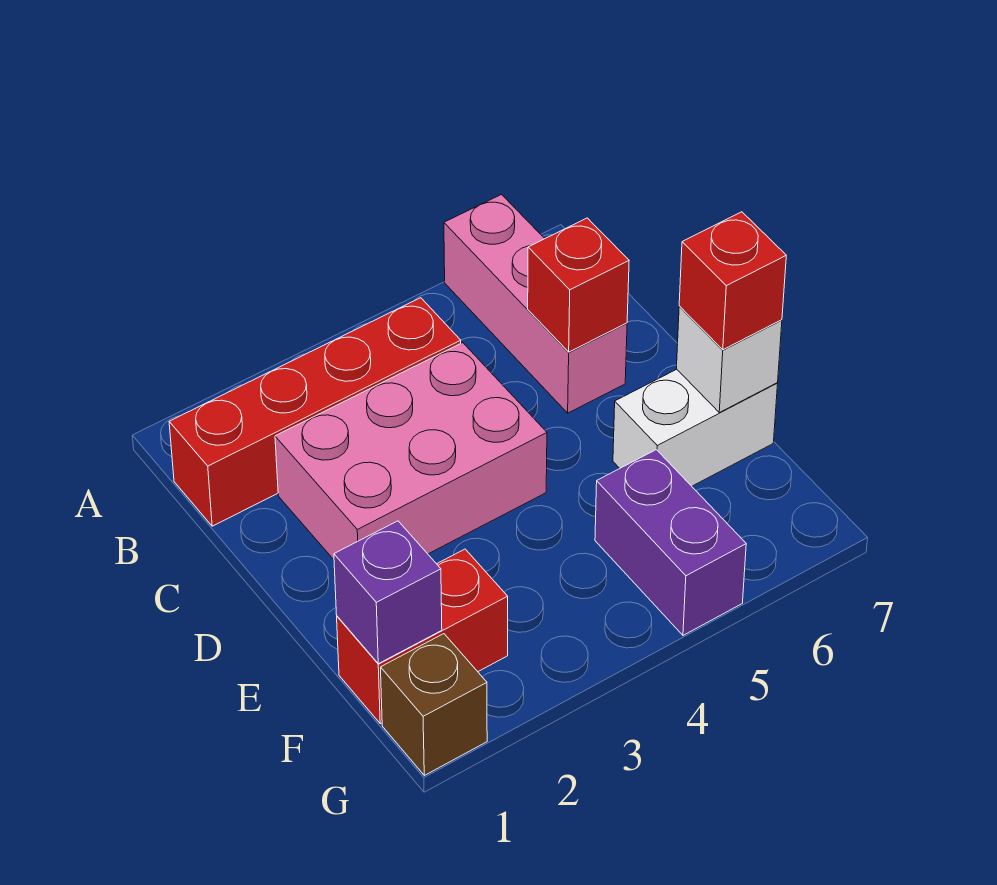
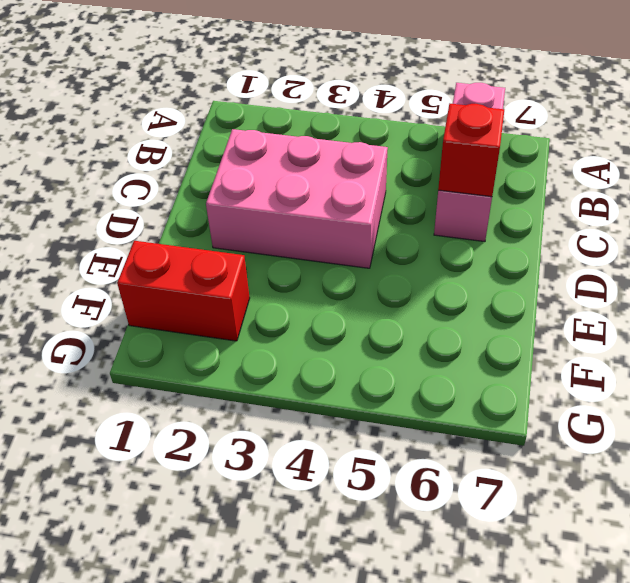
none -> red brick B1:B4 level 1
none -> white brick E6:E7 level 1

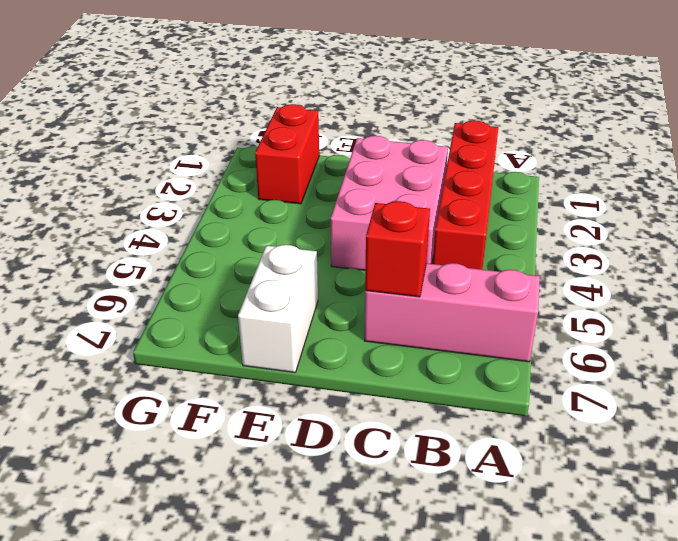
none -> purple brick F5:G5 level 1
none -> brown brick G1 level 1

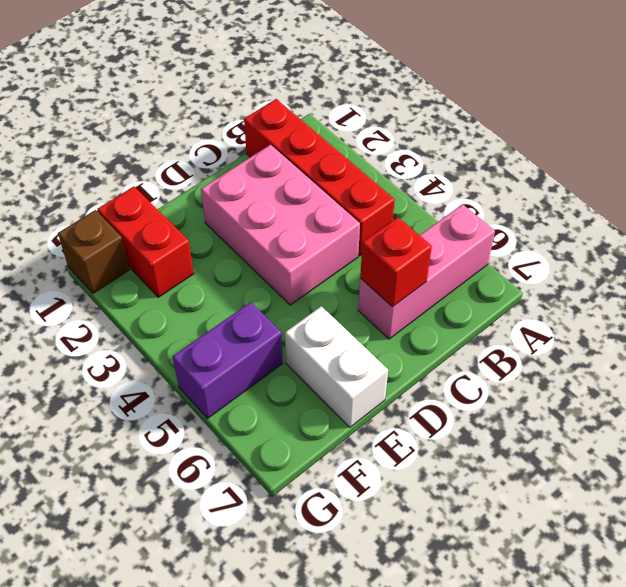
none -> white brick E7 level 2
none -> purple brick F1 level 2

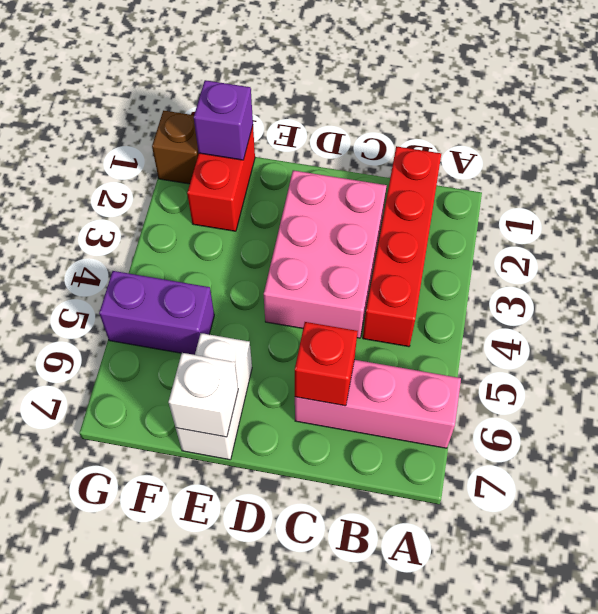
none -> red brick E7 level 3

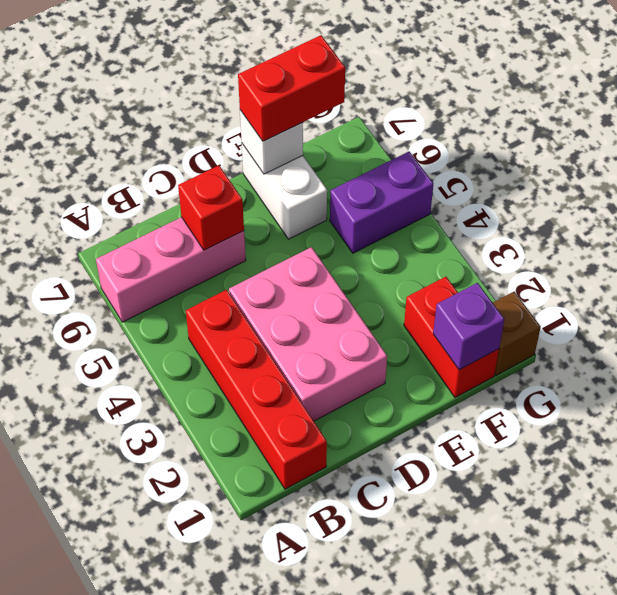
red brick E7:F7 level 3 -> red brick E7 level 3

